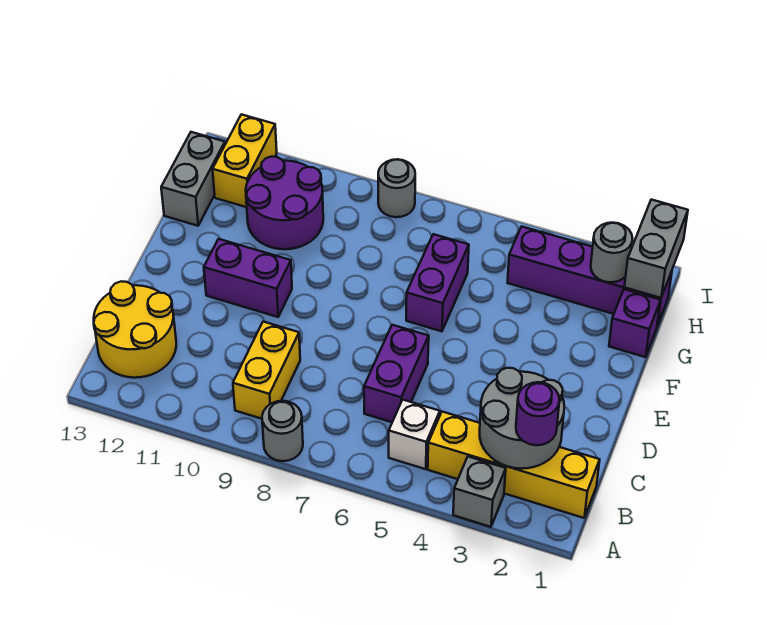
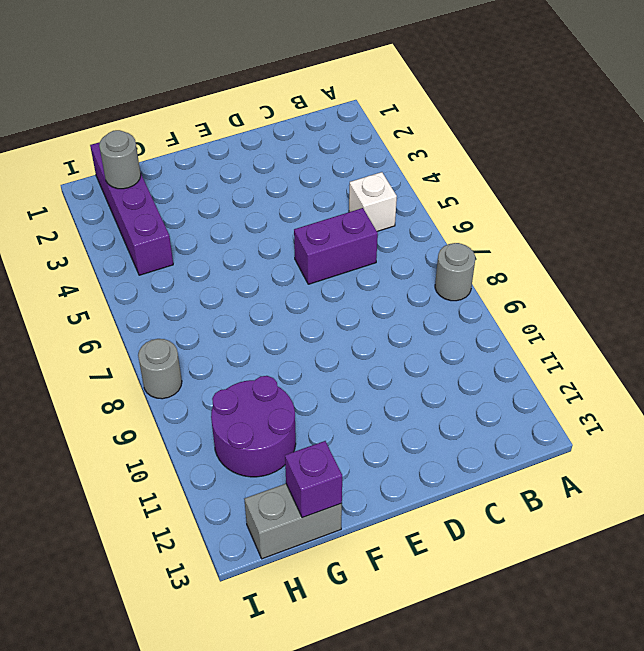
purple brick G13 level 2 -> purple brick G1 level 1
none -> grey brick A3 level 1
none -> yellow brick B1:B4 level 1
none -> yellow brick B9:C9 level 1

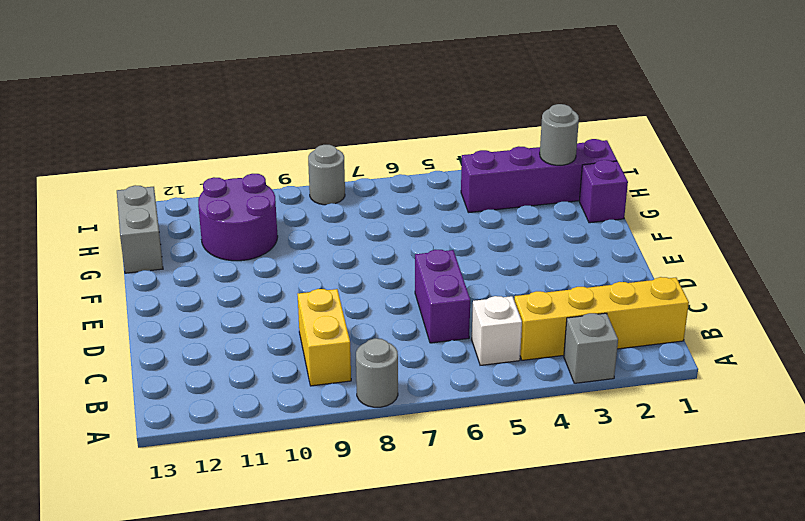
none -> yellow round brick B12:C13 level 1
none -> purple brick E10:E11 level 1
none -> purple brick F6:G6 level 1

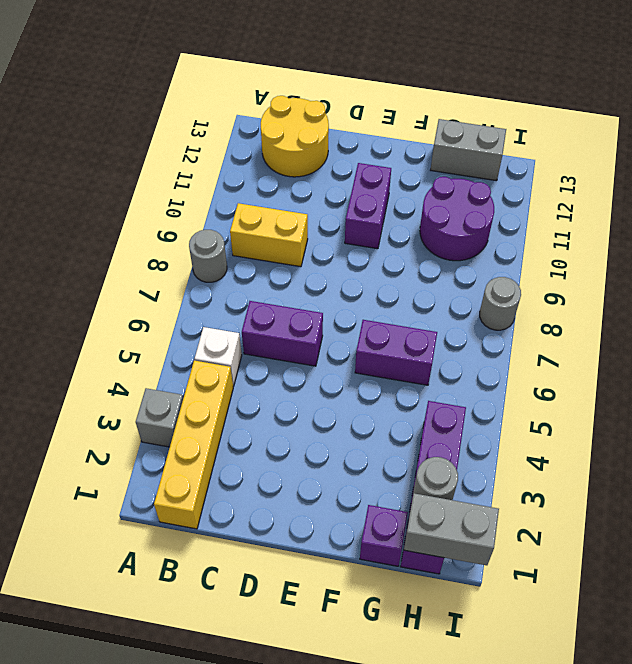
none -> yellow brick H12:I12 level 1
none -> grey round brick B2:C3 level 2
none -> purple round brick B2 level 3

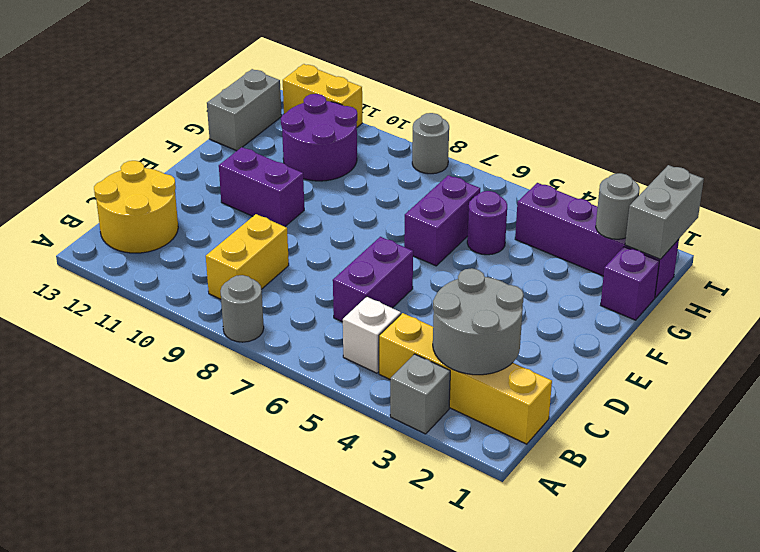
purple round brick G5 level 1 -> purple round brick B2 level 3
yellow brick I11:I12 level 1 -> yellow brick H12:I12 level 1

